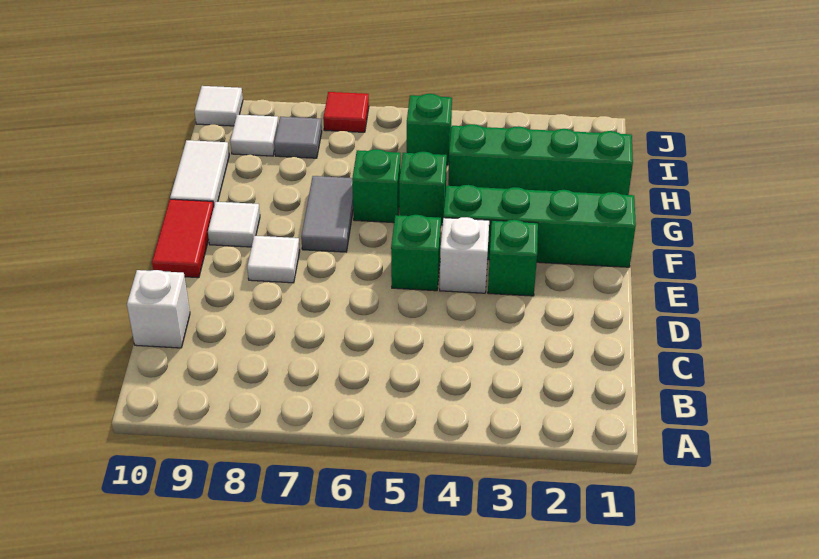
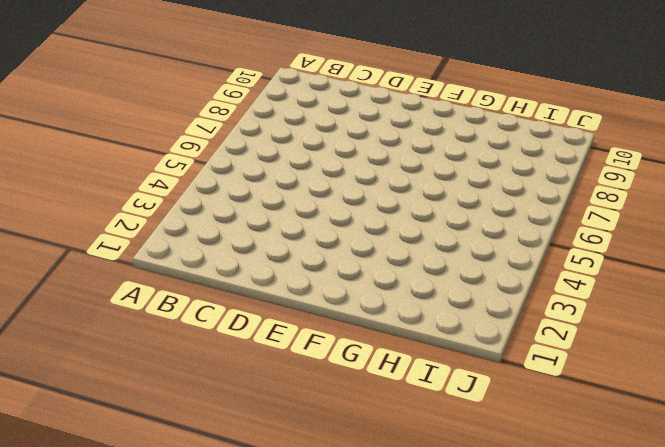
none -> white brick C10 level 1
none -> green brick E3 level 1
none -> white brick E4 level 1

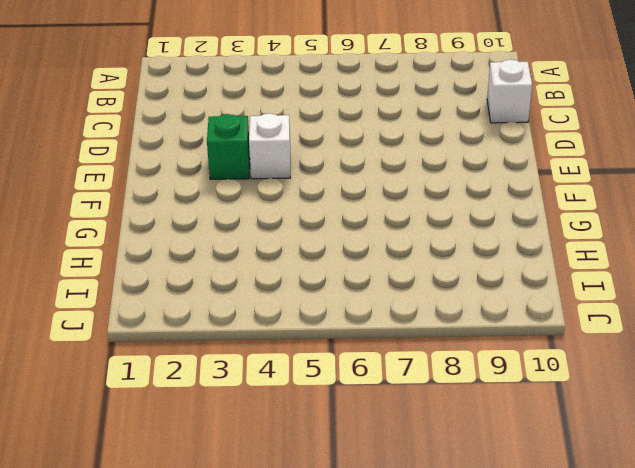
none -> green brick E5 level 1
none -> white tile E8 level 1
none -> red tile E10:F10 level 1

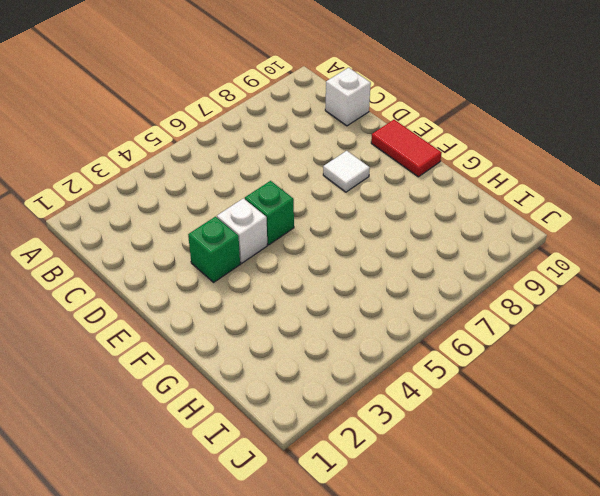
none -> green brick F1:F4 level 1
none -> grey tile F7:G7 level 1
none -> white tile F9 level 1

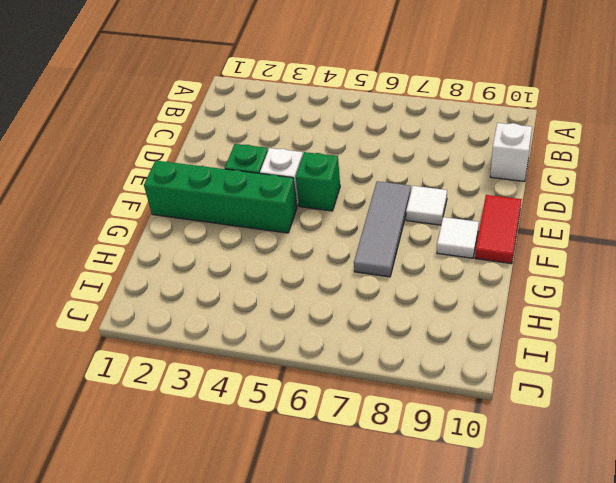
grey tile E7:G7 level 1 -> grey tile F7:G7 level 1
none -> green brick G5 level 1
none -> green brick G6 level 1
none -> white tile G10:H10 level 1

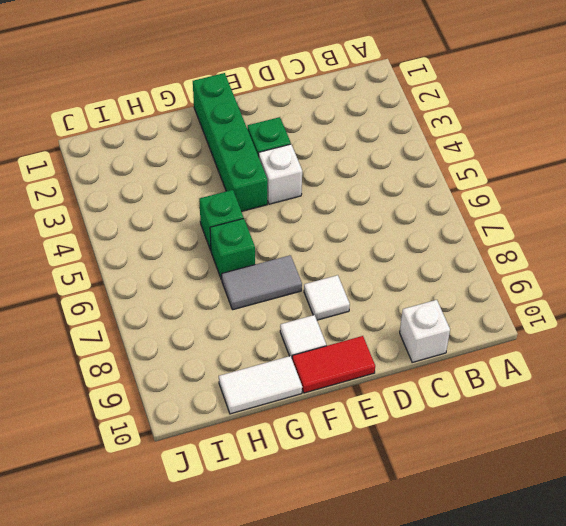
none -> green brick E5 level 1
none -> green brick H1:H4 level 1
none -> green brick I5 level 1

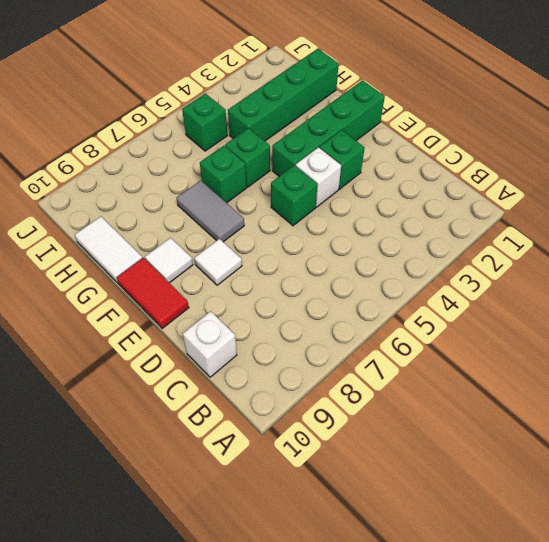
none -> grey tile I8 level 1
none -> white tile I9 level 1
none -> red tile J7 level 1

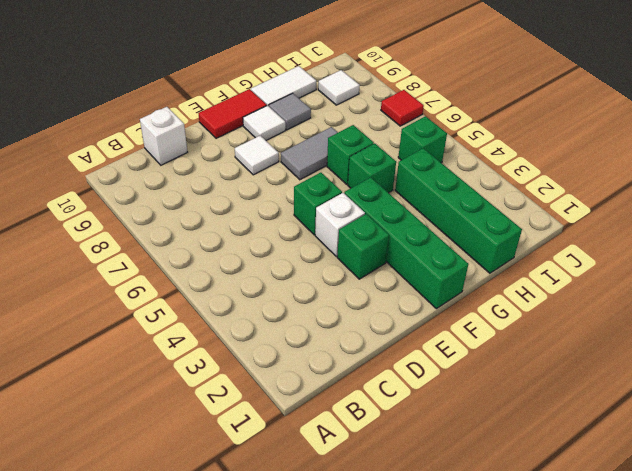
grey tile G9 level 1 -> grey tile I8 level 1
none -> white tile J10 level 1

